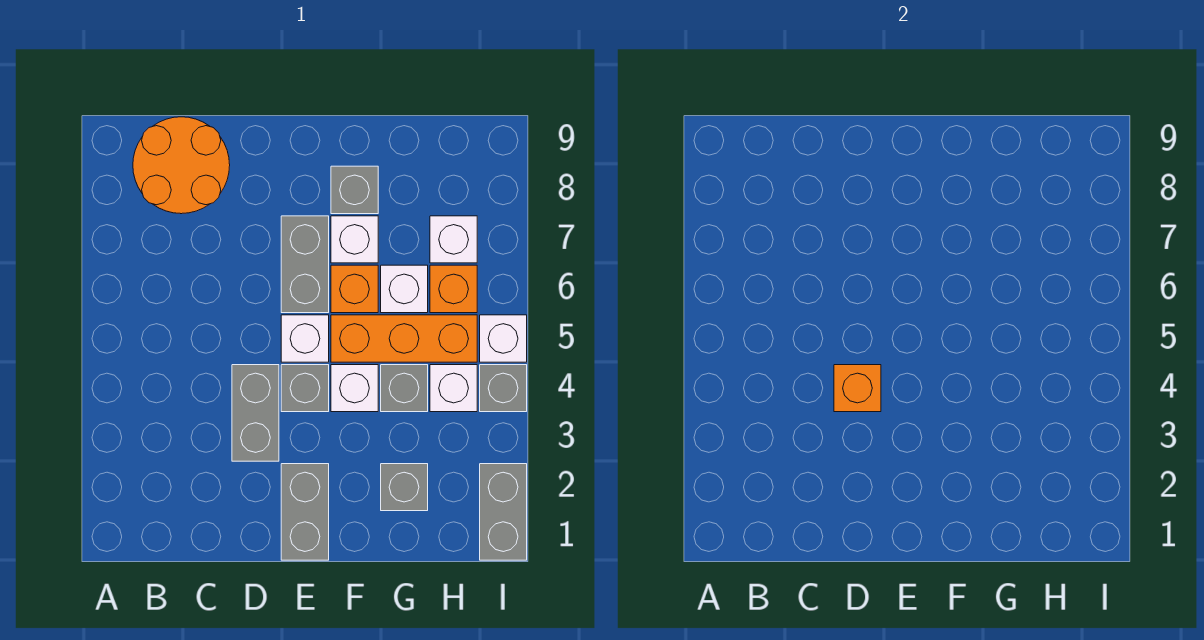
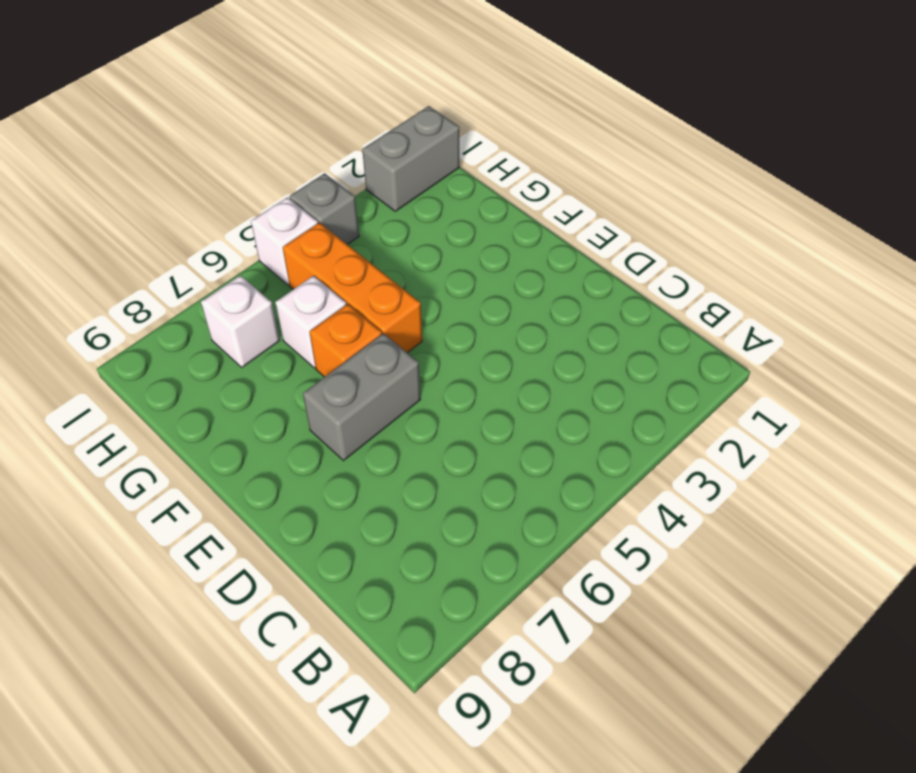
none -> orange round brick B8:C9 level 1
none -> grey brick D3:D4 level 1
none -> grey brick E1:E2 level 1

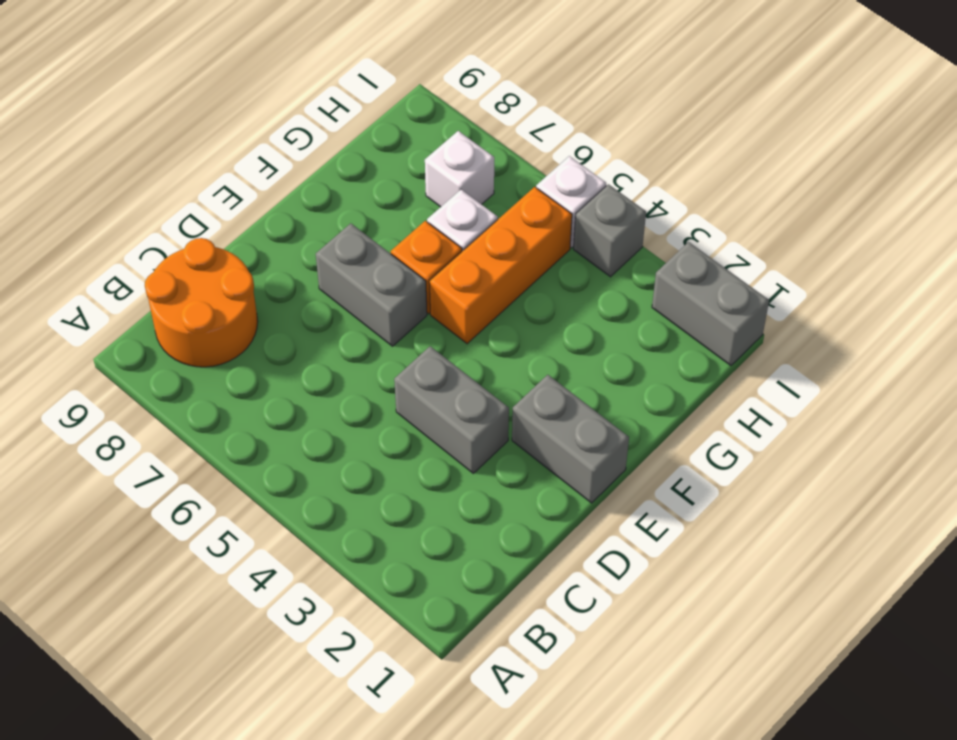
none -> grey brick E4 level 1
none -> white brick E5 level 1
none -> white brick F4 level 1

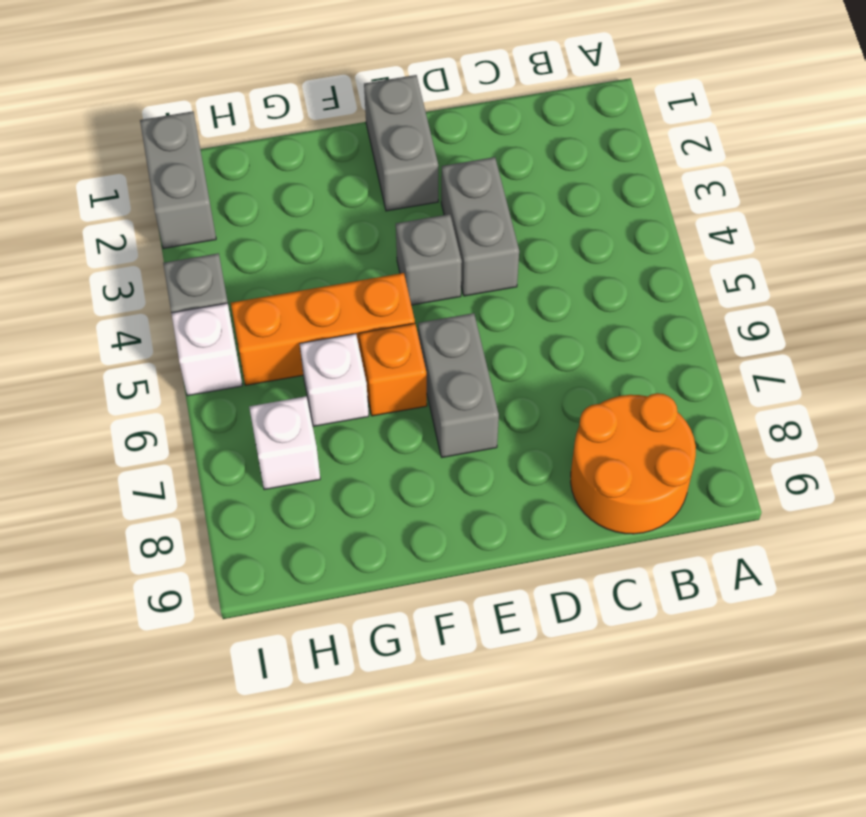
none -> white brick E5 level 1
none -> white brick F4 level 1
none -> white brick F7 level 1

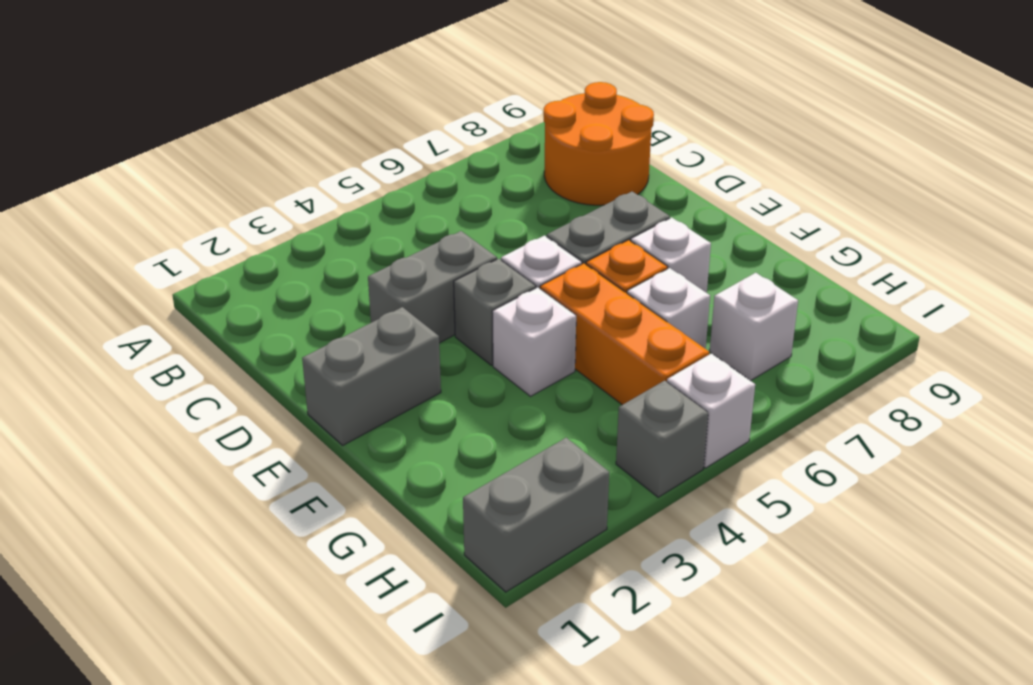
none -> grey brick F8 level 1
none -> grey brick G2 level 1
none -> grey brick G4 level 1

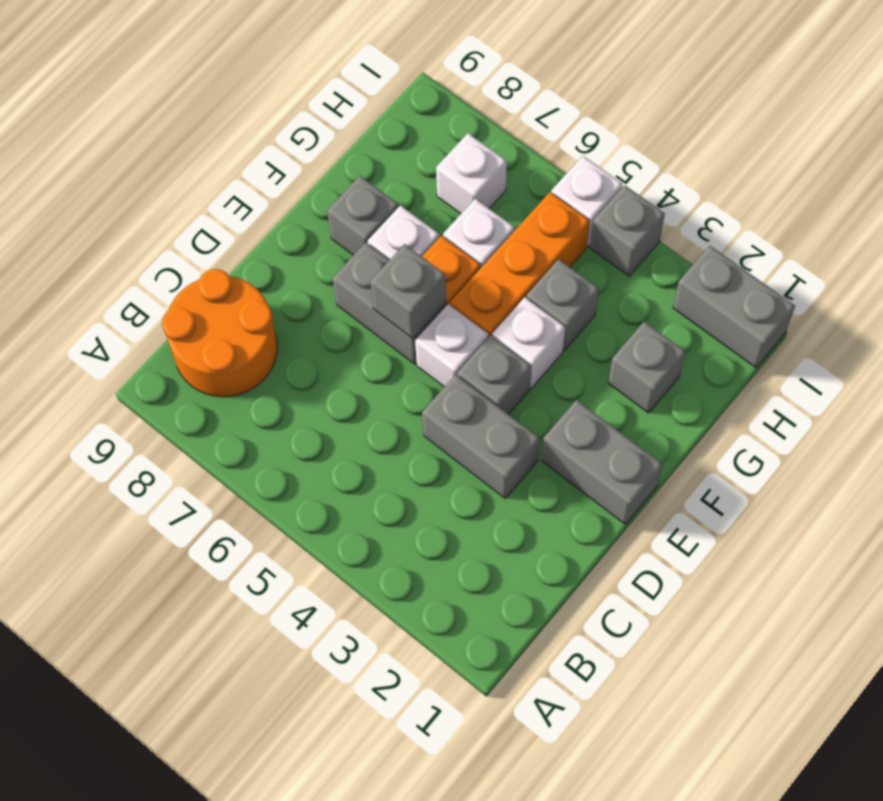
grey brick E6 level 2 -> none
none -> white brick H4 level 1
none -> orange brick H6 level 1
none -> orange brick D4 level 2

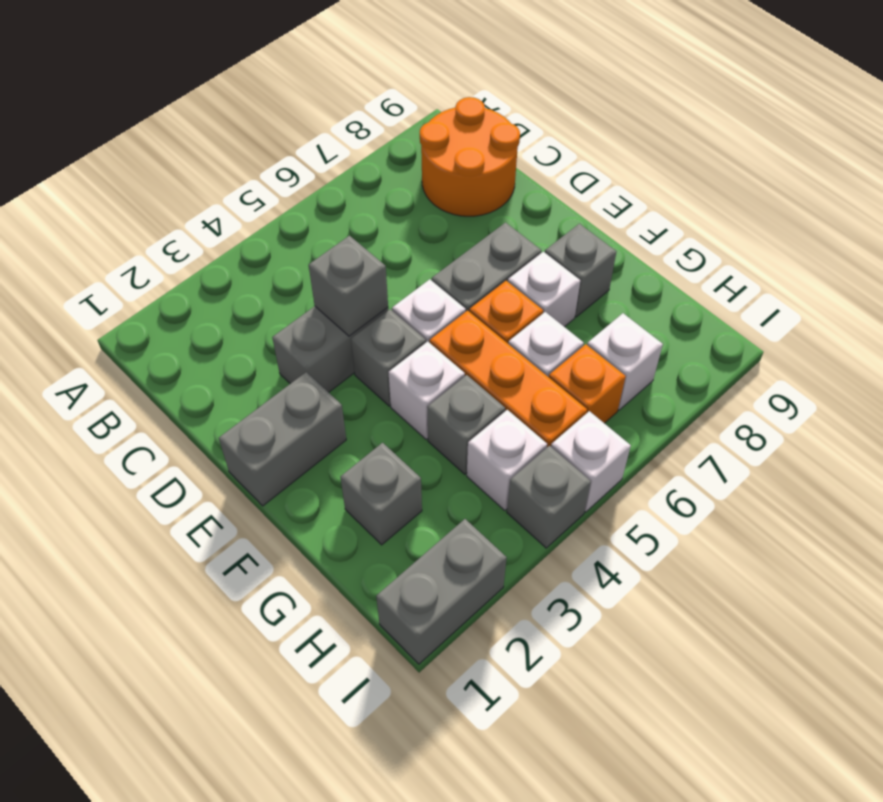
grey brick D4 level 2 -> orange brick D4 level 2

